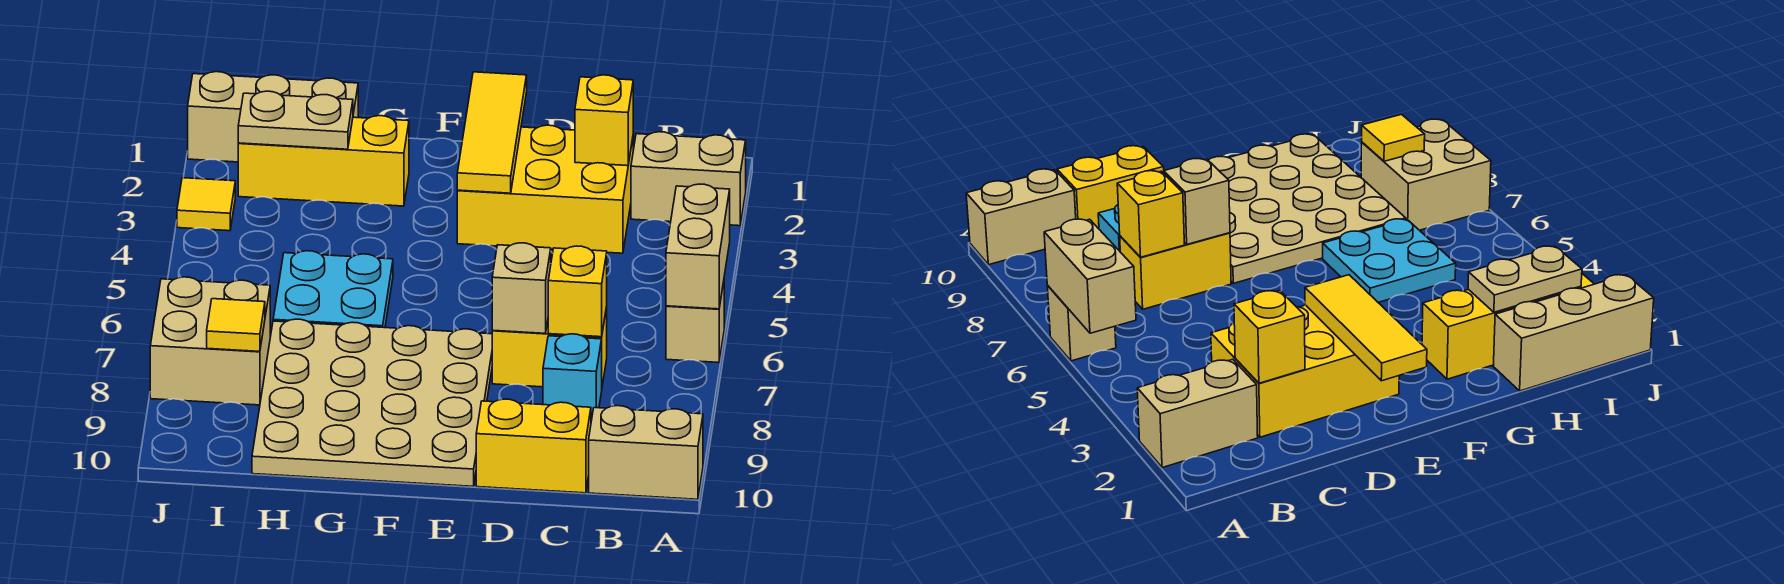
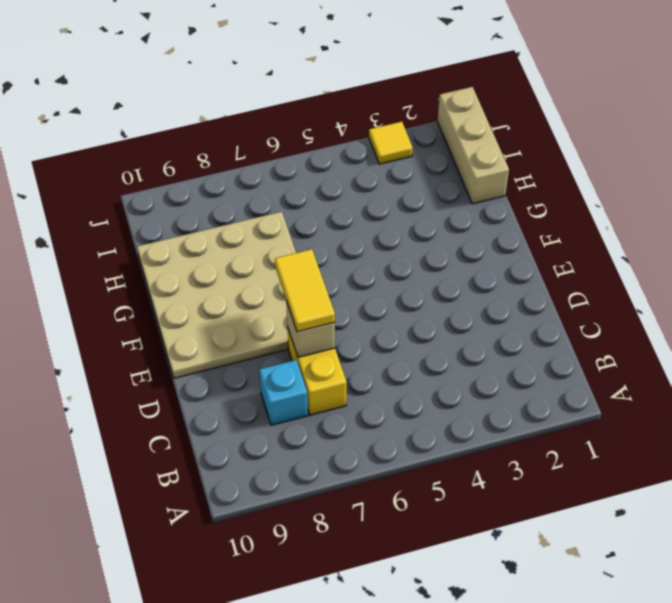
yellow tile D7:E7 level 3 -> none
none -> tan brick A2:B2 level 1
none -> tan brick A6 level 1
none -> tan brick A10:B10 level 1

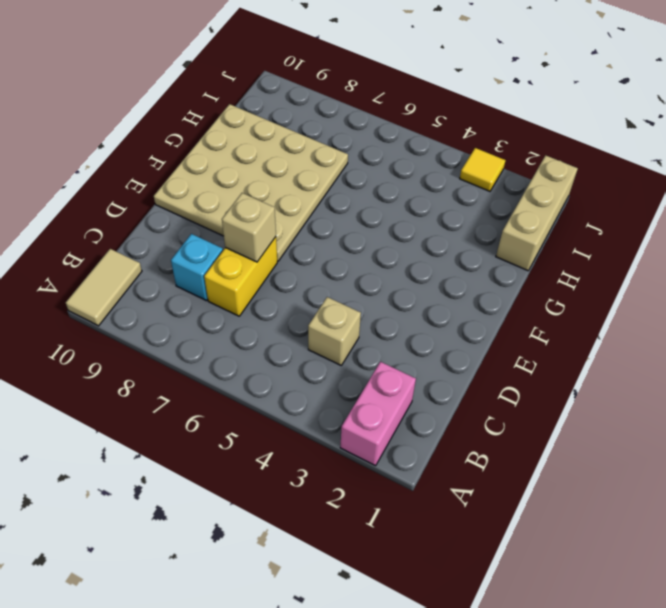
pink brick A2:B2 level 1 -> tan brick A2:B2 level 1
tan tile A10:B10 level 1 -> tan brick A10:B10 level 1
tan brick C4 level 1 -> tan brick A6 level 1
none -> yellow brick C2:E3 level 1
none -> yellow brick C10:D10 level 1
none -> yellow brick G2:I2 level 1

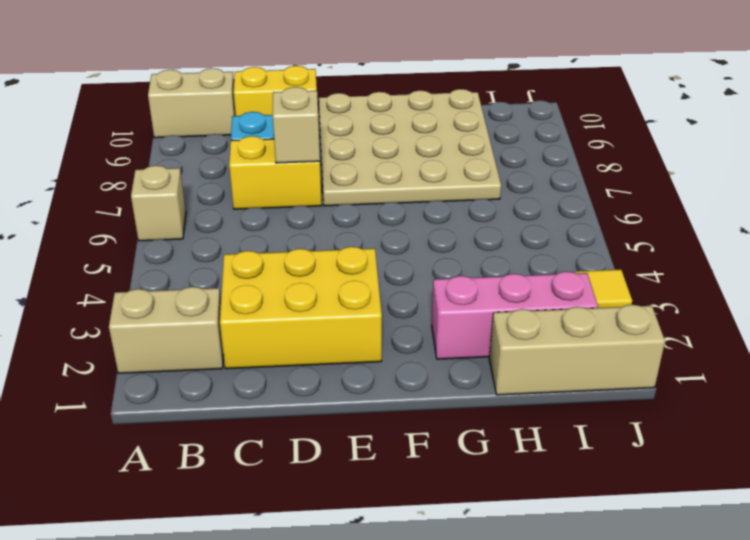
pink brick G2:I2 level 1 -> yellow brick G2:I2 level 1
none -> cyan plate G5:H6 level 1
none -> tan brick I7:J8 level 1
none -> tan brick A5:A6 level 2

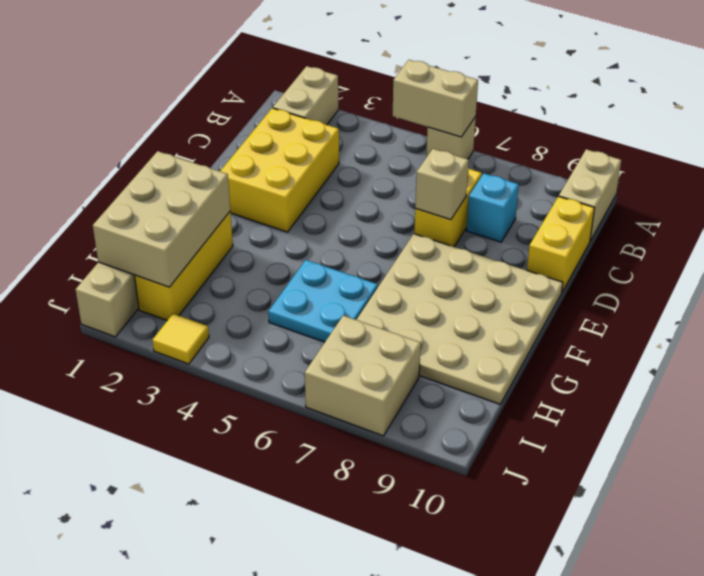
tan brick G1:I2 level 2 -> tan plate H2:I2 level 2
none -> yellow brick C2 level 2
none -> yellow brick C7 level 2
none -> yellow tile E1:E3 level 2

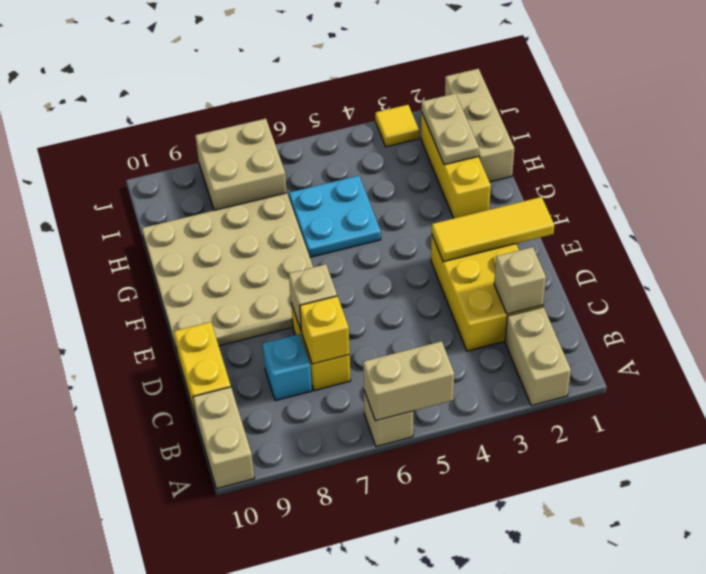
tan brick C2 level 2 -> yellow brick C2 level 2
none -> yellow tile I8 level 2

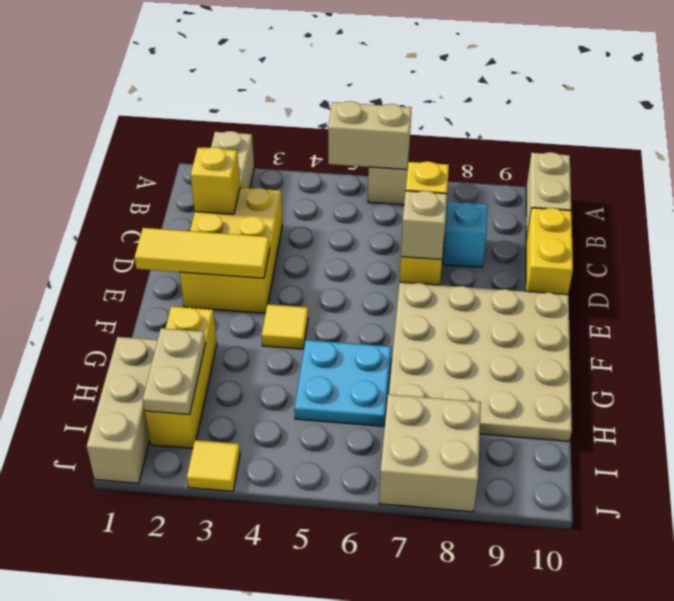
yellow tile F4 level 1 -> yellow tile I8 level 2

